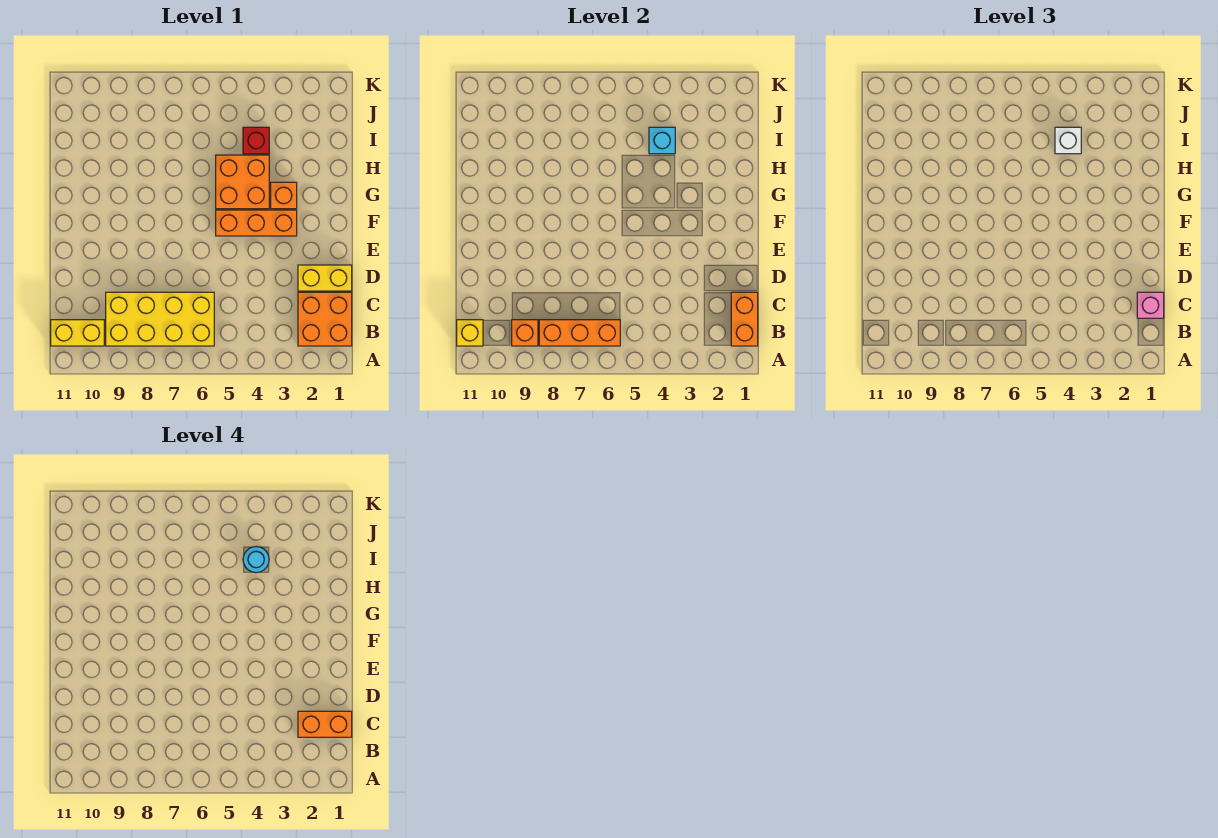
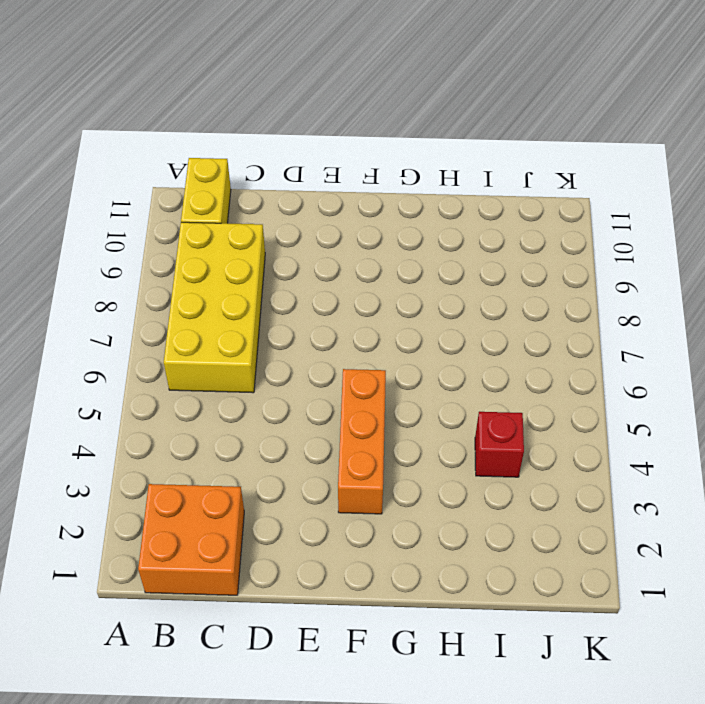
none -> yellow brick D1:D2 level 1
none -> orange brick G3 level 1
none -> orange brick G4:H5 level 1

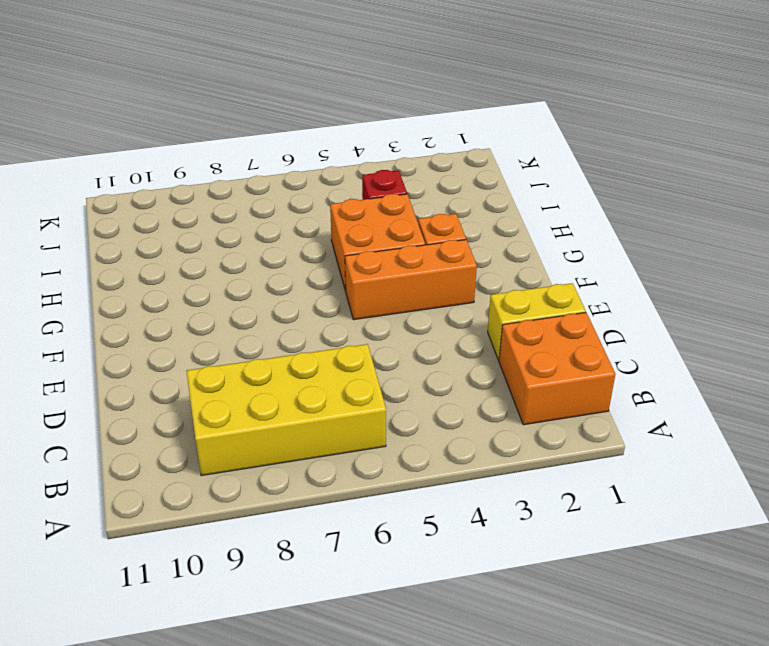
none -> yellow brick B10:B11 level 1
none -> orange brick B1:C1 level 2
none -> orange brick B6:B8 level 2

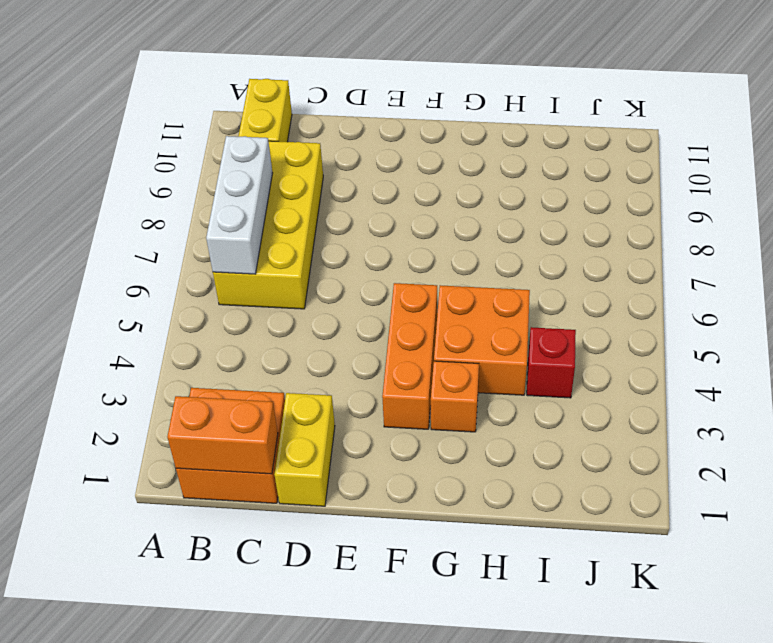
white brick B6:B8 level 2 -> orange brick B6:B8 level 2
none -> orange brick B9 level 2
none -> yellow brick B11 level 2
none -> cyan brick I4 level 2

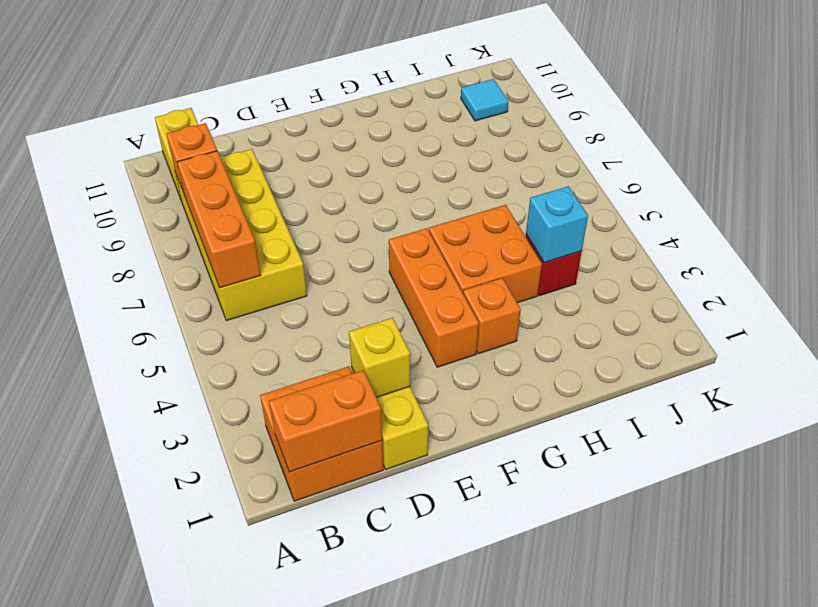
yellow brick D2 level 2 -> yellow brick B11 level 2
cyan tile J10 level 1 -> none
none -> pink brick C1 level 3
none -> white brick I4 level 3
none -> orange brick C1:C2 level 4

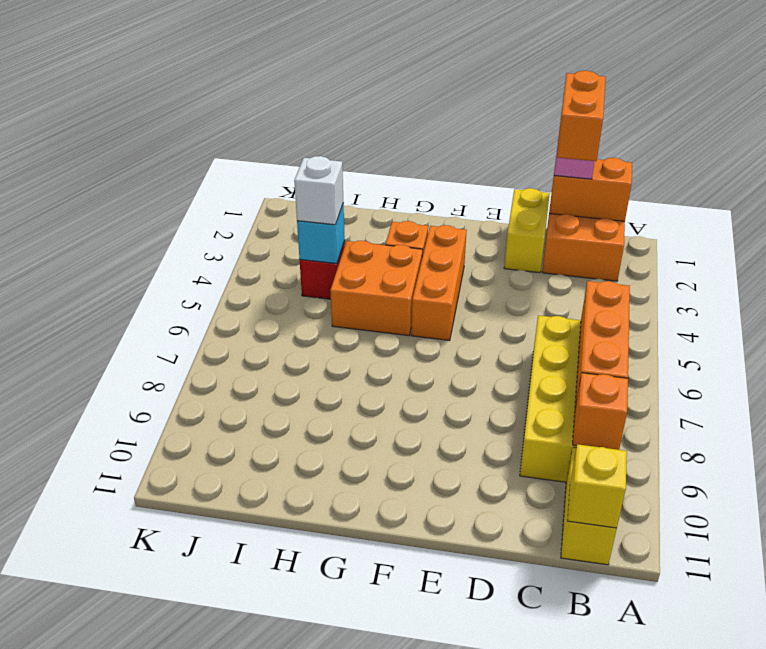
none -> cyan round brick I4 level 4

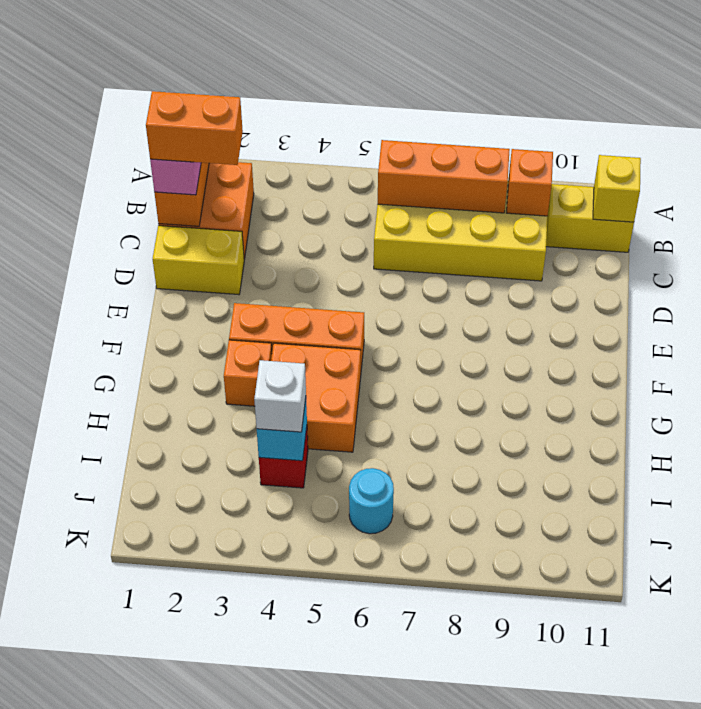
cyan round brick J6 level 1 -> cyan round brick I4 level 4

